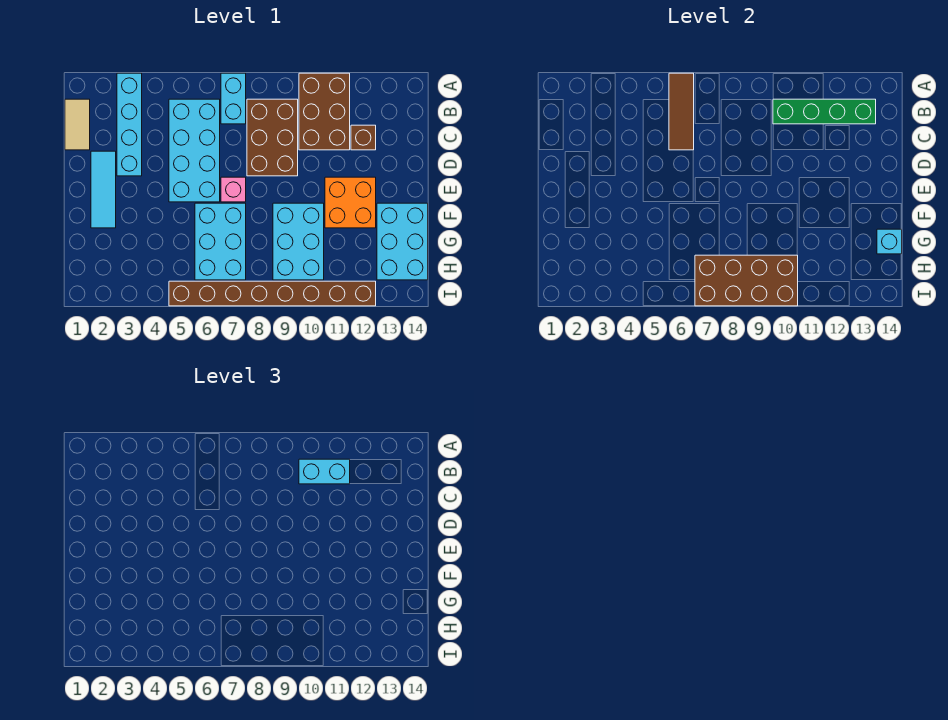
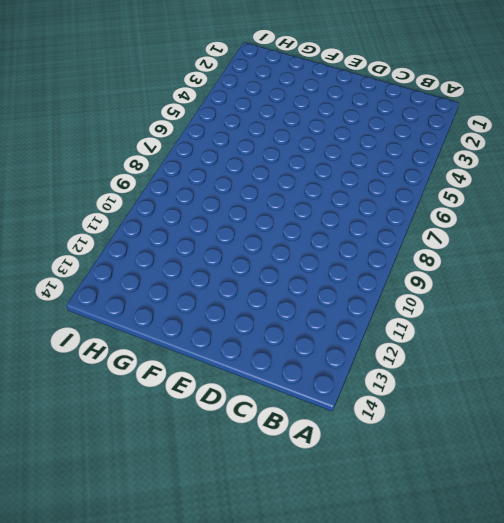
none -> cyan brick A3:D3 level 1
none -> cyan brick A7:B7 level 1
none -> brown brick A10:C11 level 1

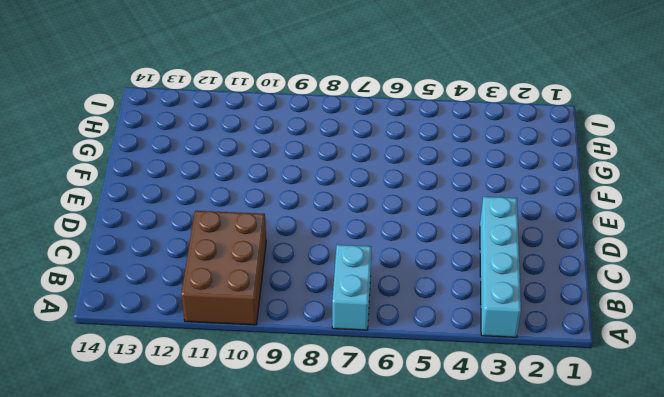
none -> tan tile B1:C1 level 1
none -> cyan brick B5:E6 level 1
none -> brown brick B8:D9 level 1

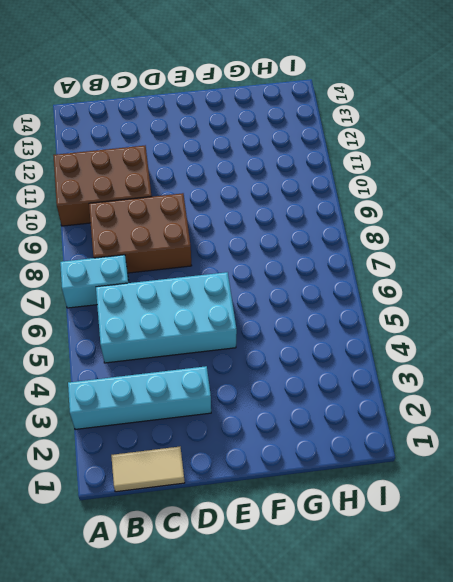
none -> brown brick C12 level 1
none -> cyan tile D2:F2 level 1
none -> pink brick E7 level 1

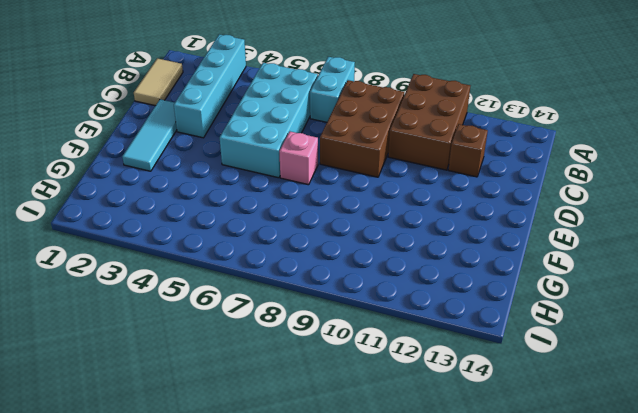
none -> orange brick E11:F12 level 1
none -> cyan brick F6:H7 level 1
none -> cyan brick F9:H10 level 1

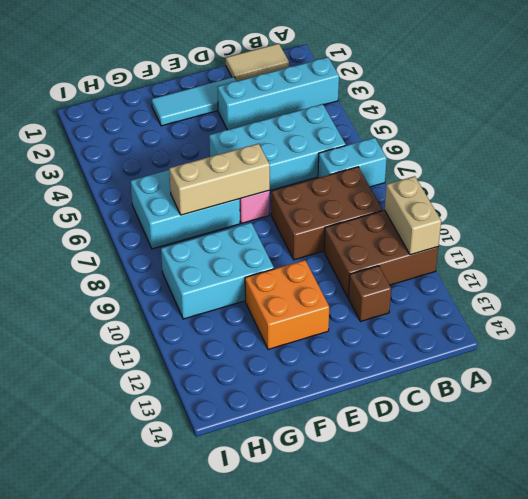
tan brick A10:A11 level 2 -> none
tan brick E7:G7 level 2 -> none
none -> cyan brick F13:H14 level 1
none -> brown brick I5:I12 level 1
none -> brown tile A6:C6 level 2

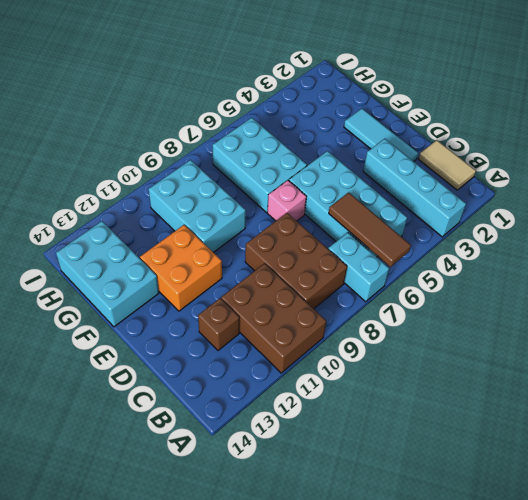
none -> brown brick I5:I12 level 1
none -> green brick B10:B13 level 2
none -> cyan brick G14 level 2

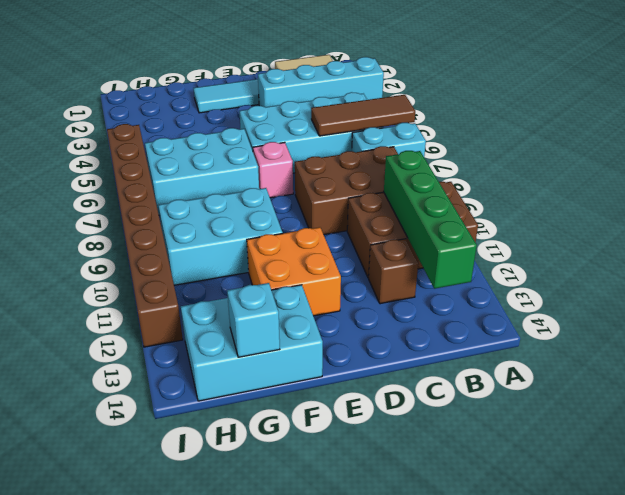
none -> brown brick H7:I10 level 2
none -> cyan brick B10:B11 level 3

